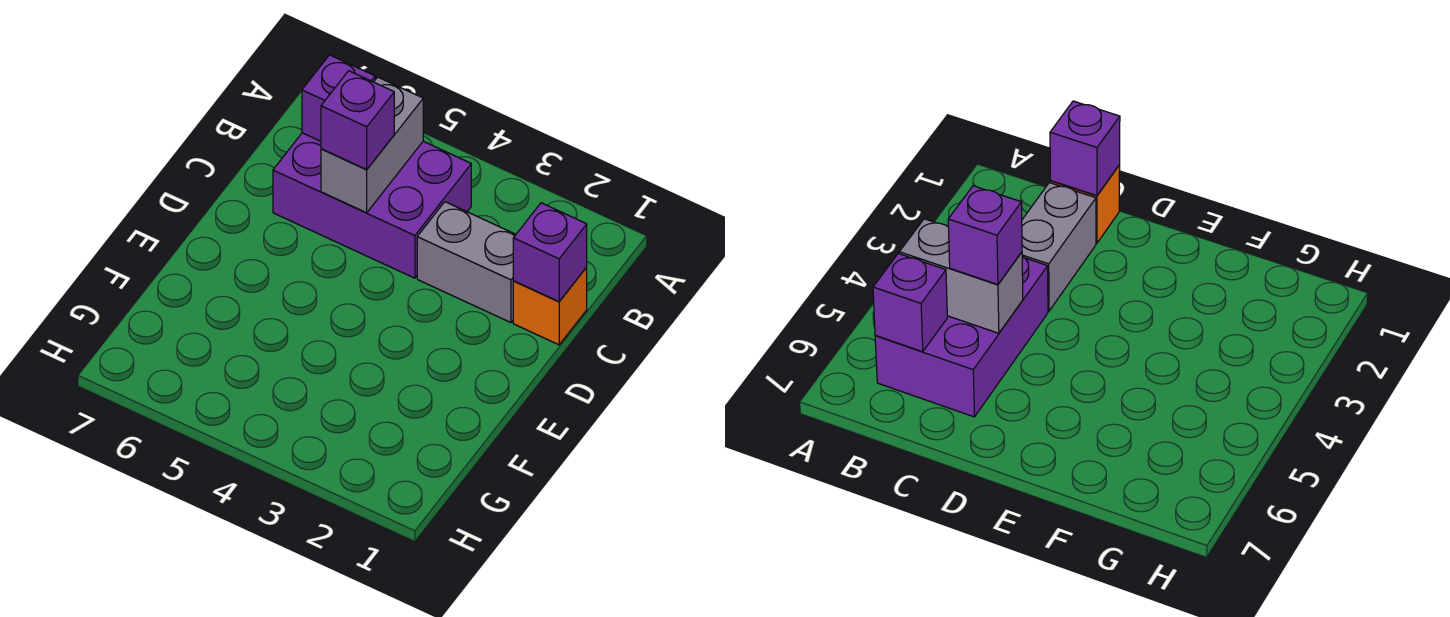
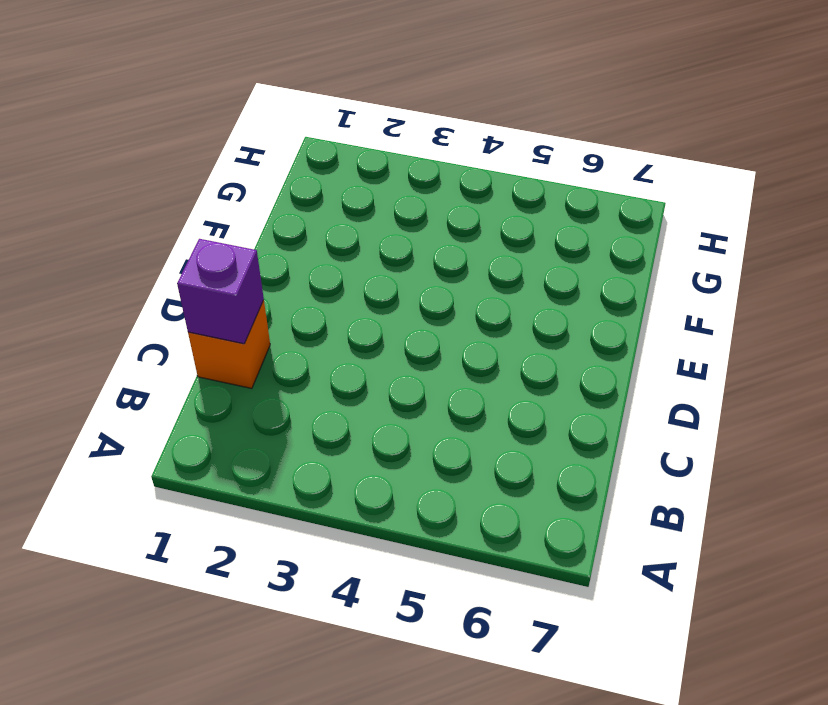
none -> purple brick B4:C6 level 1
none -> grey brick C2:C3 level 1

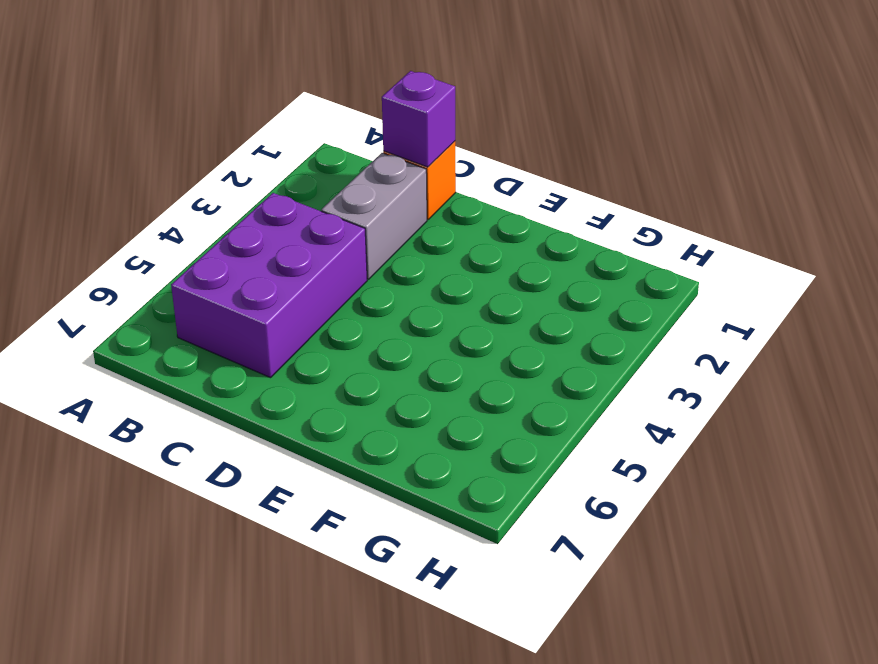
none -> grey brick B5:C5 level 2
none -> purple brick B6 level 2

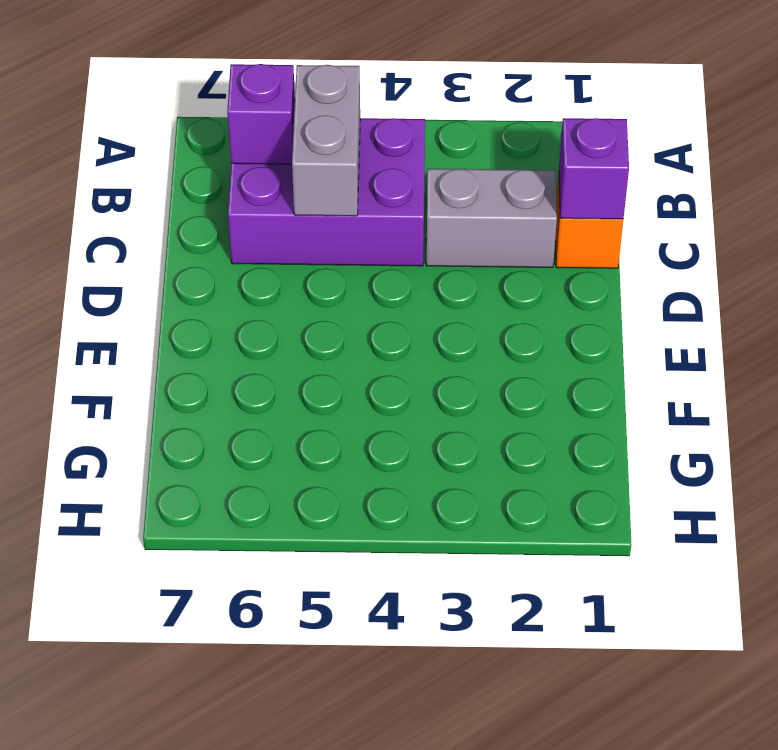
none -> purple brick C5 level 3

